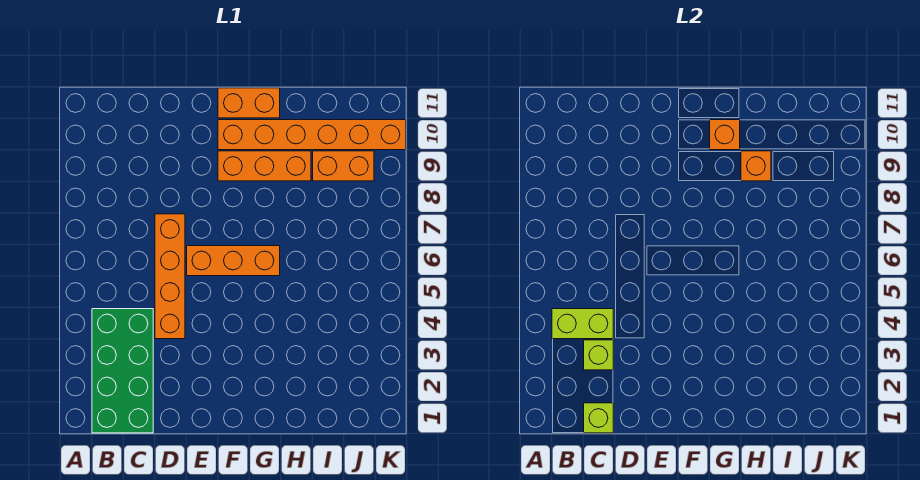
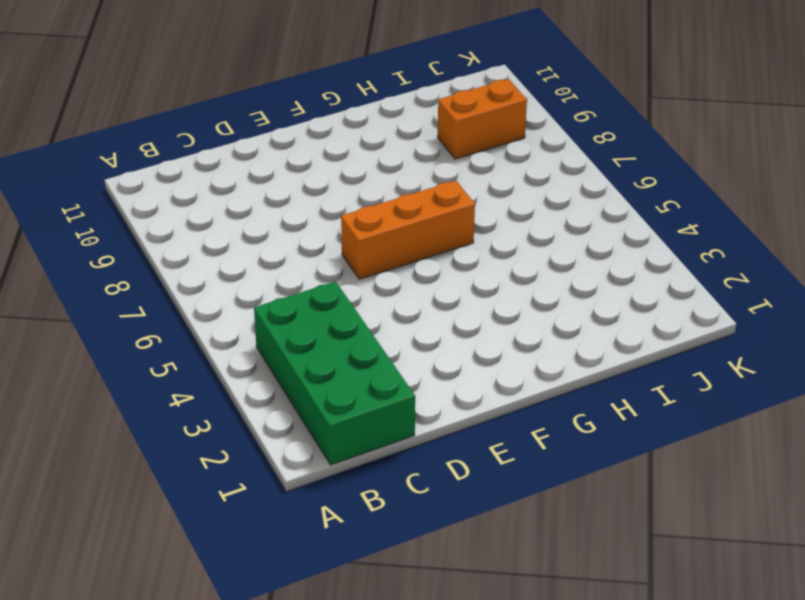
none -> orange brick D4:D7 level 1
none -> orange brick F9:H9 level 1
none -> orange brick F10:K10 level 1

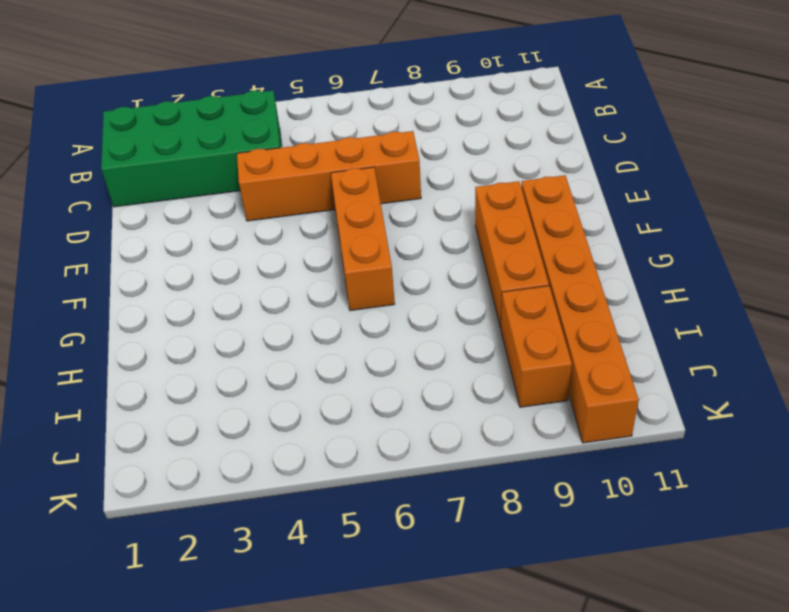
none -> orange brick F11:G11 level 1
none -> lime brick B4:C4 level 2
none -> lime brick C1 level 2

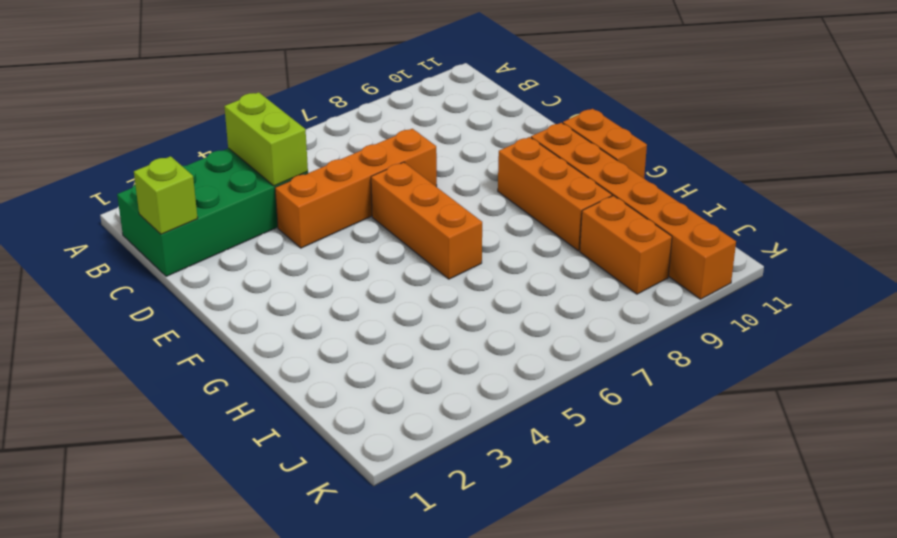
none -> lime brick C3 level 2
none -> orange brick G10 level 2
none -> orange brick H9 level 2

